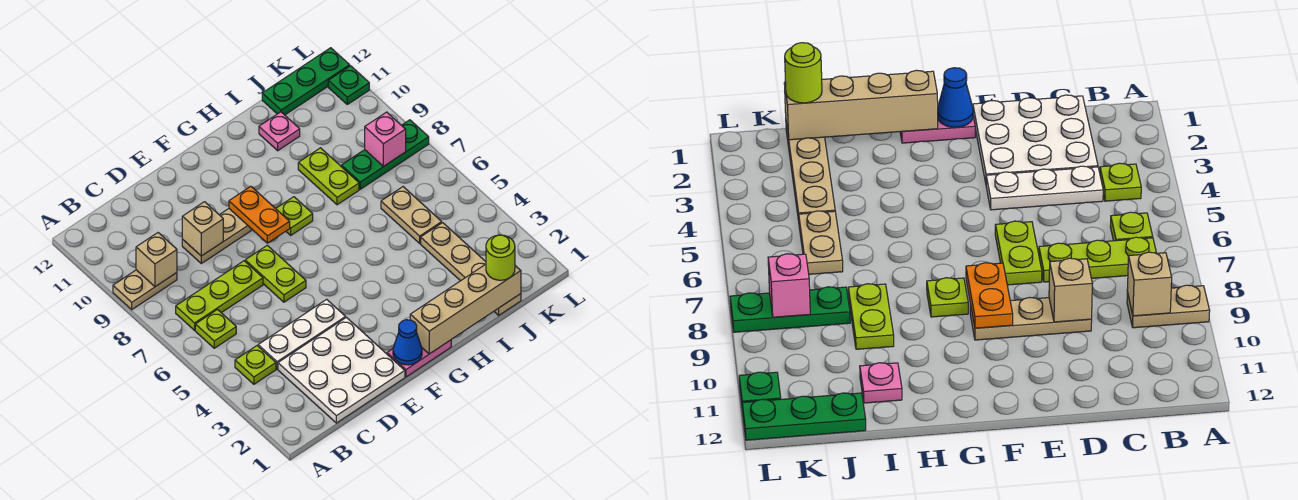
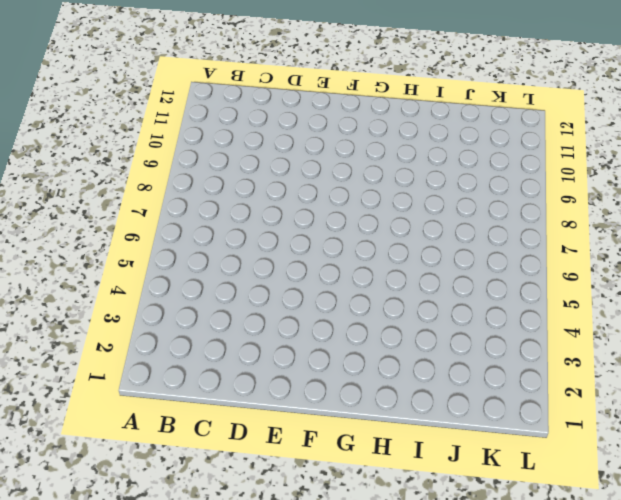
none -> tan plate A9:B9 level 1
none -> lime plate B4 level 1
none -> lime plate B6 level 1

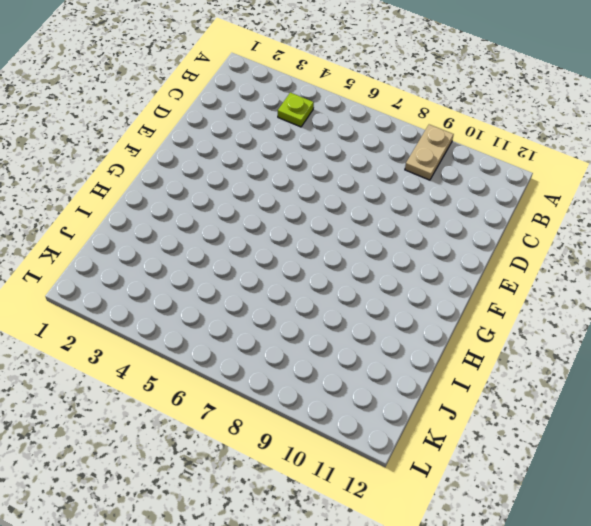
none -> lime plate B6 level 1
none -> lime plate B7:D7 level 1
none -> white plate C1:E3 level 1

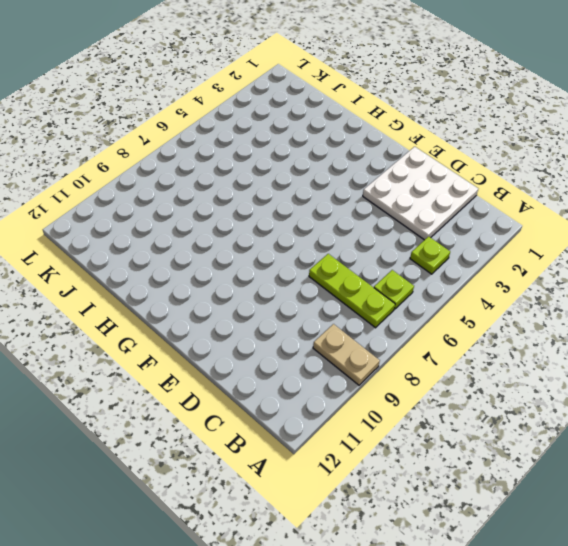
none -> white plate C4:E4 level 1
none -> tan plate D9:F9 level 1
none -> lime plate E6:E7 level 1

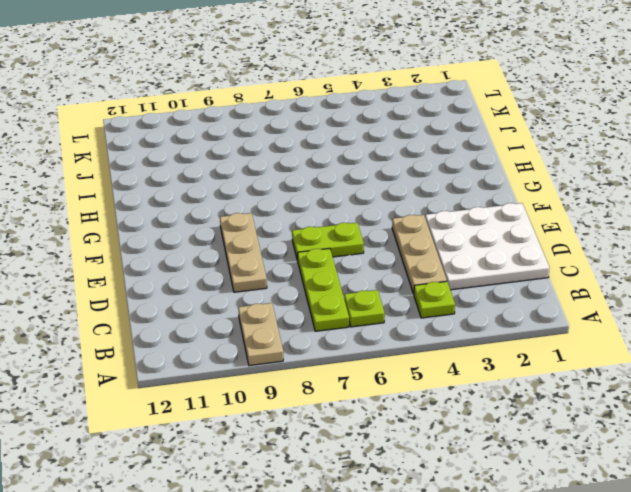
tan plate C4:E4 level 1 -> white plate C4:E4 level 1
none -> pink plate F1:G1 level 1
none -> lime plate G8 level 1
none -> lime plate I8:I9 level 1

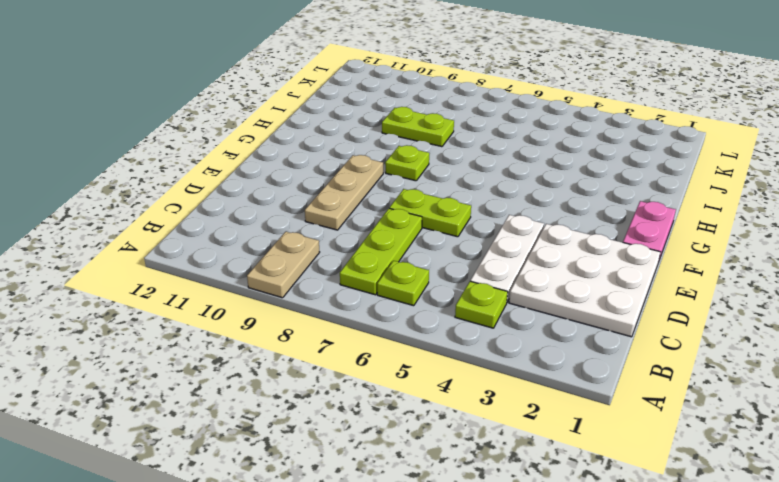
none -> pink plate I11 level 1
none -> tan plate J1:J4 level 1
none -> tan plate J5:J6 level 1

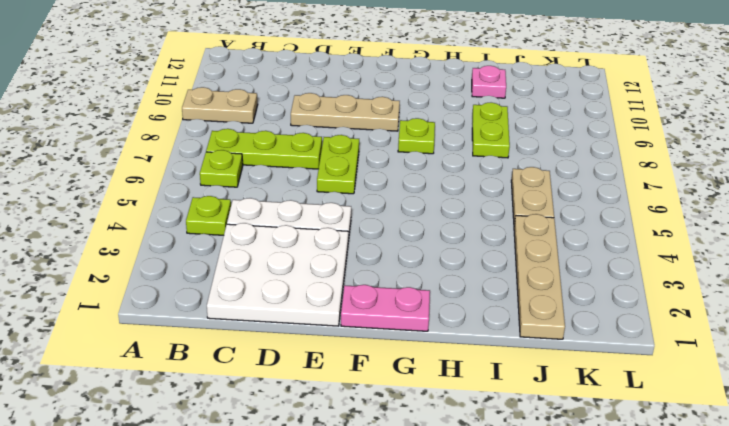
none -> green plate J8:L8 level 1
none -> green plate J12:L12 level 1
none -> green plate L11 level 1

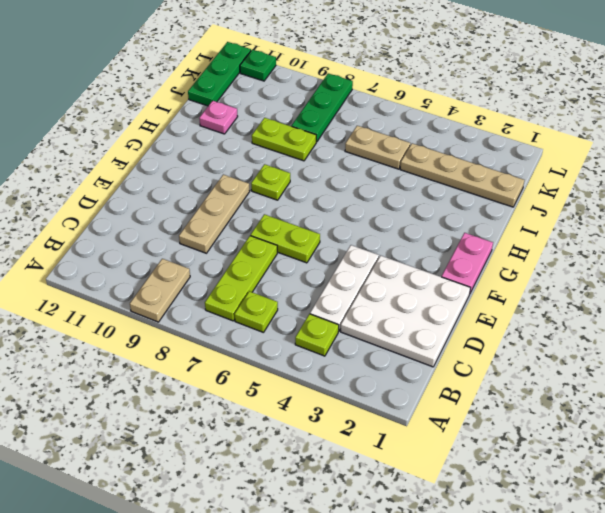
none -> tan brick B9 level 2
none -> tan brick D9 level 2
none -> blue cone F1 level 2

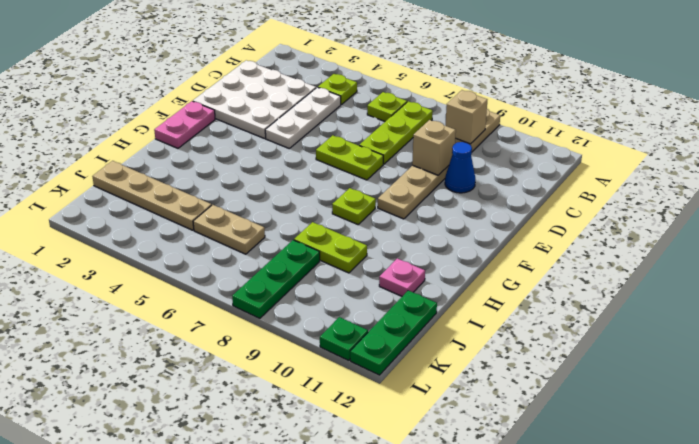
blue cone D10 level 1 -> blue cone F1 level 2
none -> orange plate F8:F9 level 2
none -> tan brick G1:J1 level 2
none -> pink brick K8 level 2

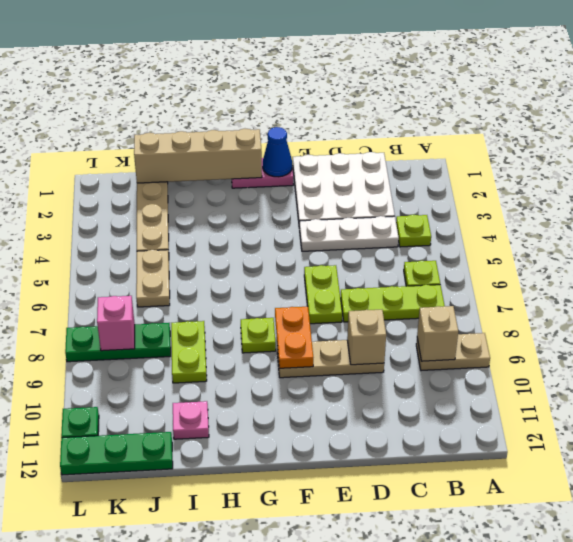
none -> lime round brick J1 level 3

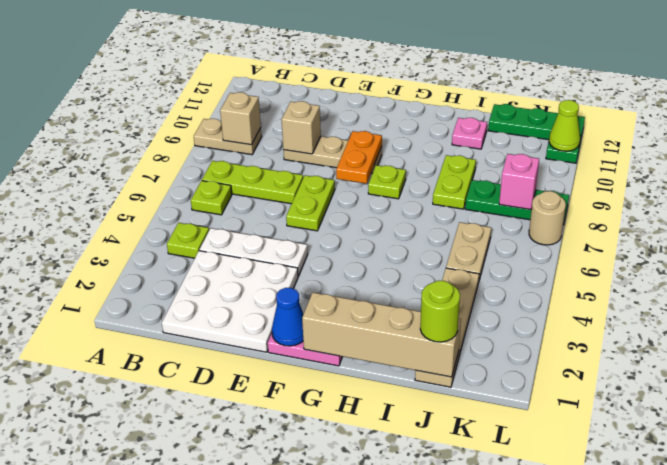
tan round brick L7 level 1 -> none
lime cone L11 level 2 -> none

